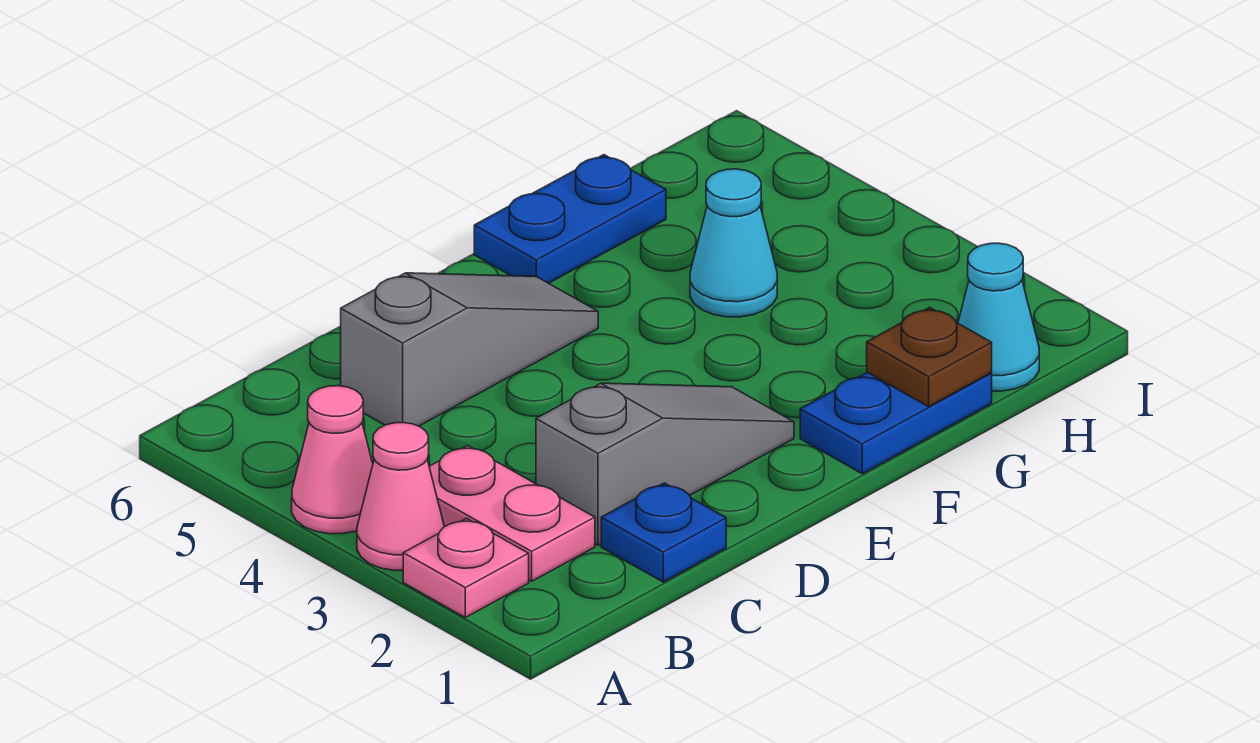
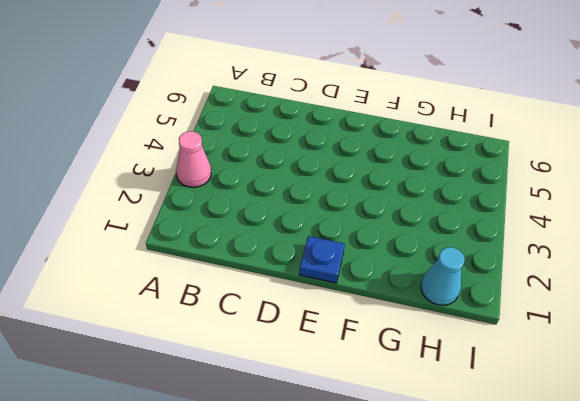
blue plate E1 level 1 -> blue plate C1 level 1
none -> pink plate A2 level 1
none -> pink cone A4 level 1
none -> pink plate B2:B3 level 1

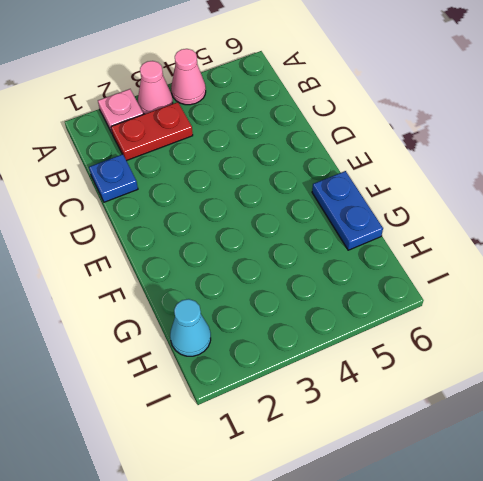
red plate B2:B3 level 1 -> pink plate B2:B3 level 1
none -> grey slope C2:E2 level 1 top C
none -> grey slope C5:E5 level 1 top C
none -> blue plate F1:G1 level 1

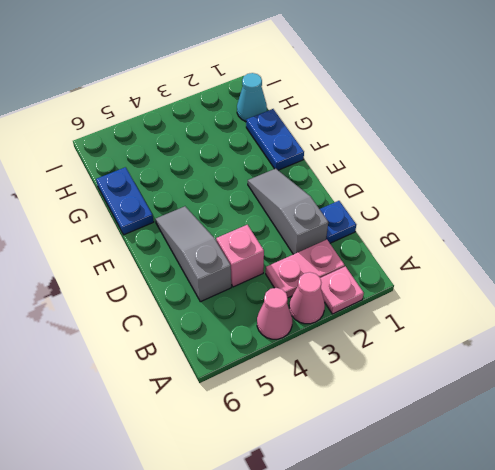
pink brick C4 level 1 -> none
none -> cyan cone G4 level 1
none -> brown plate G1 level 2

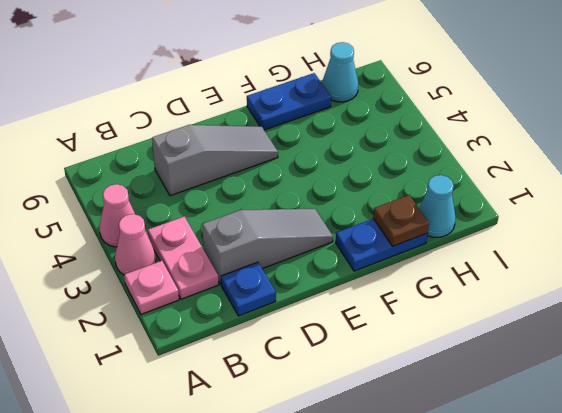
cyan cone H6 level 1 -> cyan cone G4 level 1

